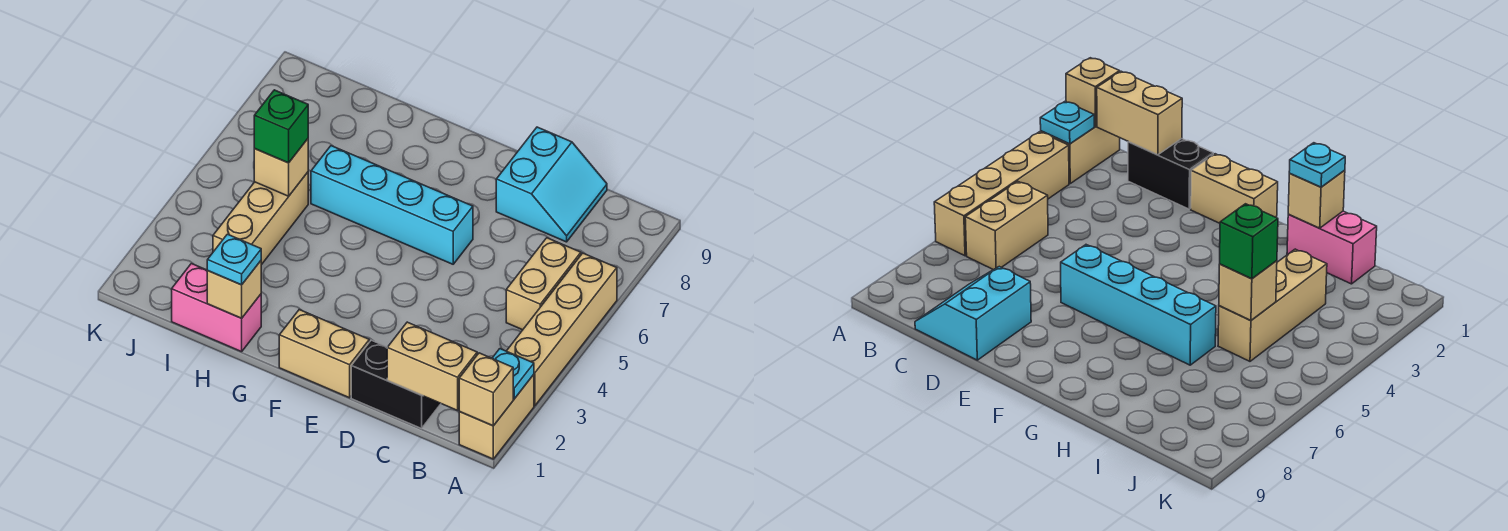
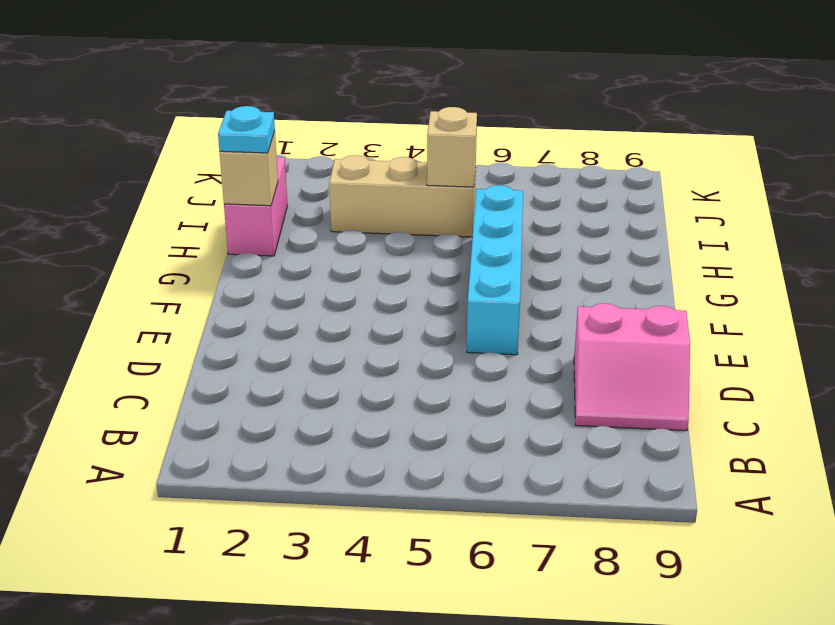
pink slope C8:D9 level 1 top D -> cyan slope C8:D9 level 1 top D
none -> tan brick A1:A2 level 1
none -> tan brick A3:A6 level 1
none -> tan brick B5:B6 level 1

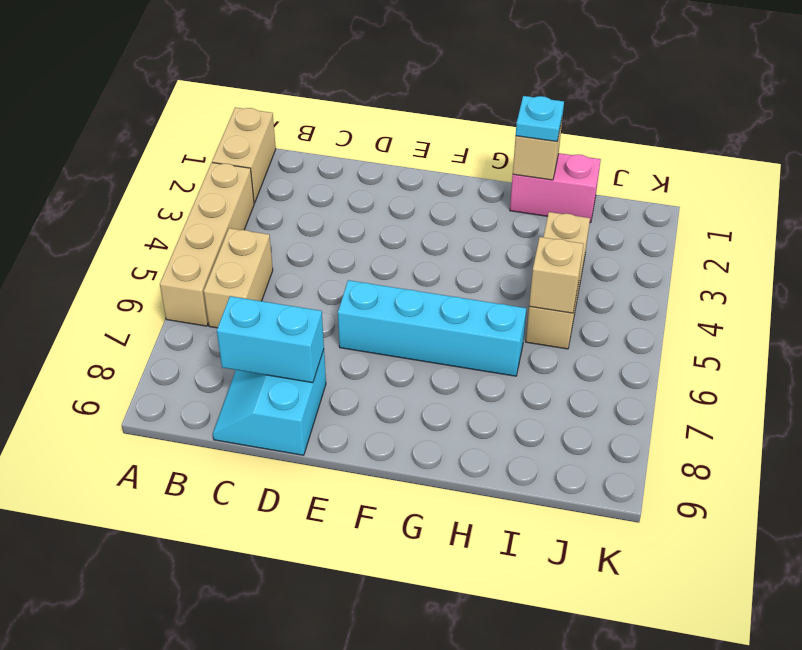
cyan brick C8:D8 level 2 -> none
none -> black brick C1:D1 level 1
none -> tan brick E1:F1 level 1
none -> tan brick A1 level 2

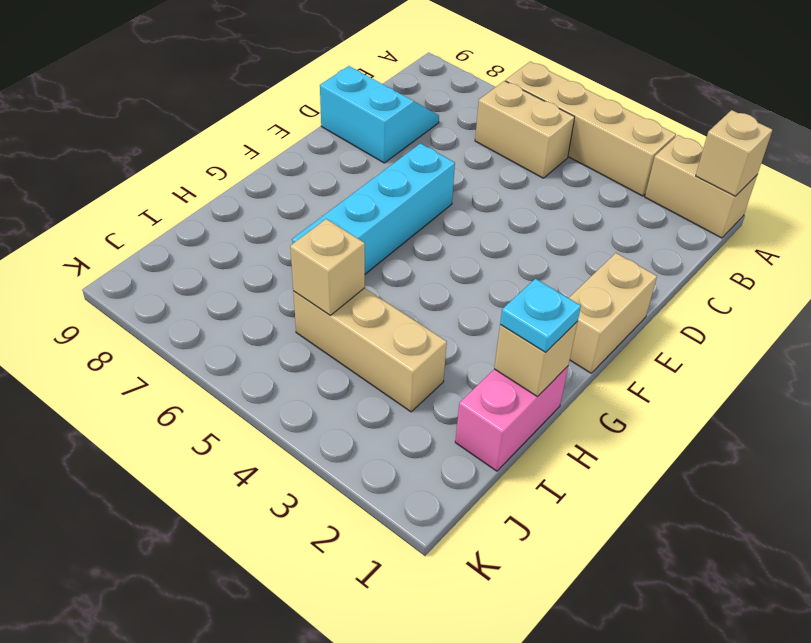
none -> black brick C1:D1 level 1
none -> cyan plate A2 level 2
none -> tan brick B1:C1 level 2

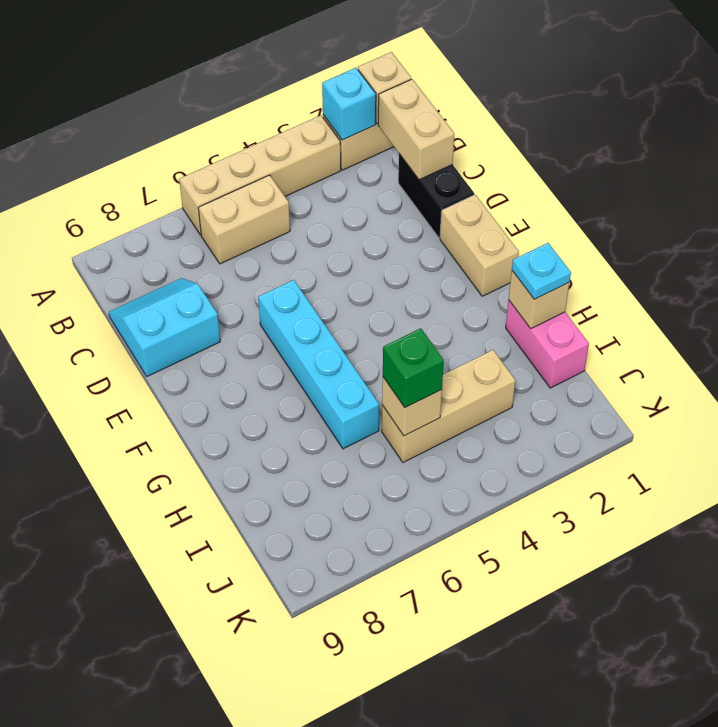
cyan brick A2 level 2 -> cyan plate A2 level 2

